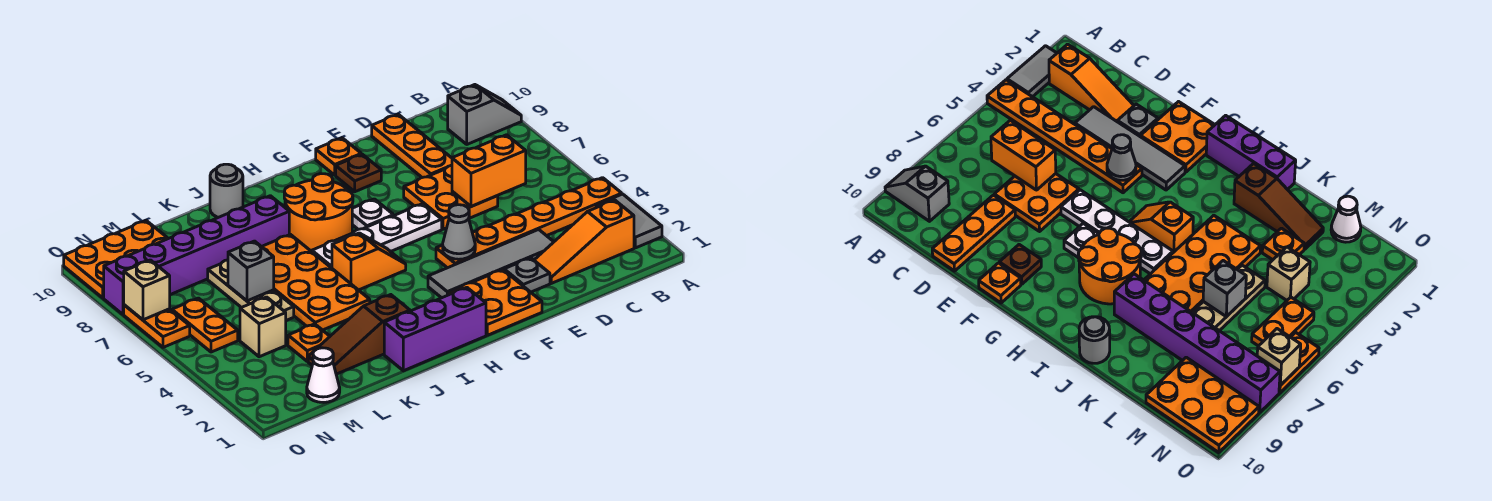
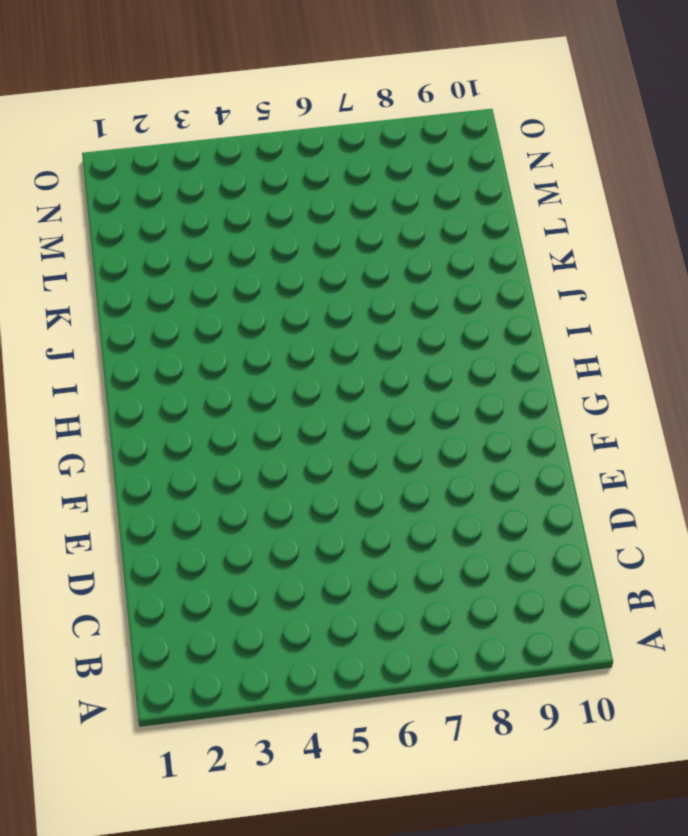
none -> grey tile A2:A3 level 1
none -> orange plate A4:F4 level 1
none -> grey slope A9:B9 level 1 top B
none -> orange slope B2:D2 level 1 top B

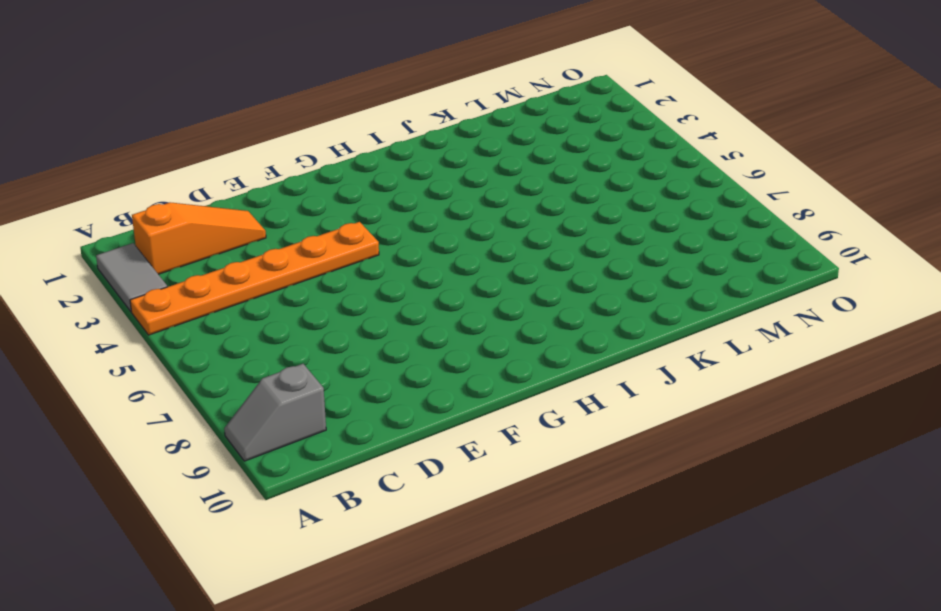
none -> grey tile D3:G3 level 1
none -> orange plate D6:E7 level 1
none -> orange plate D8:D10 level 1
none -> grey plate E2 level 1

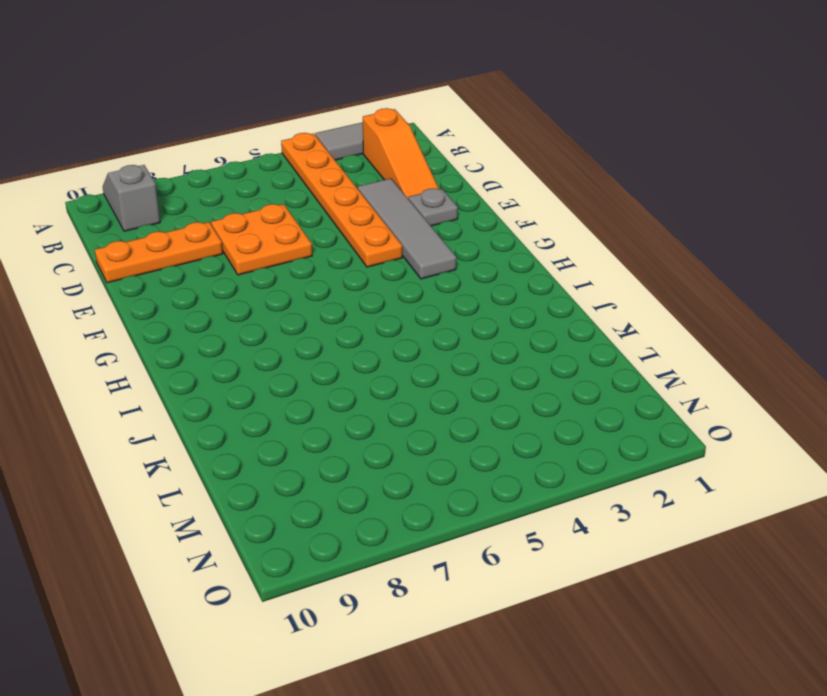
none -> orange plate F1:G2 level 1
none -> white plate F6:I6 level 1
none -> brown plate F9 level 1
none -> orange plate F10 level 1

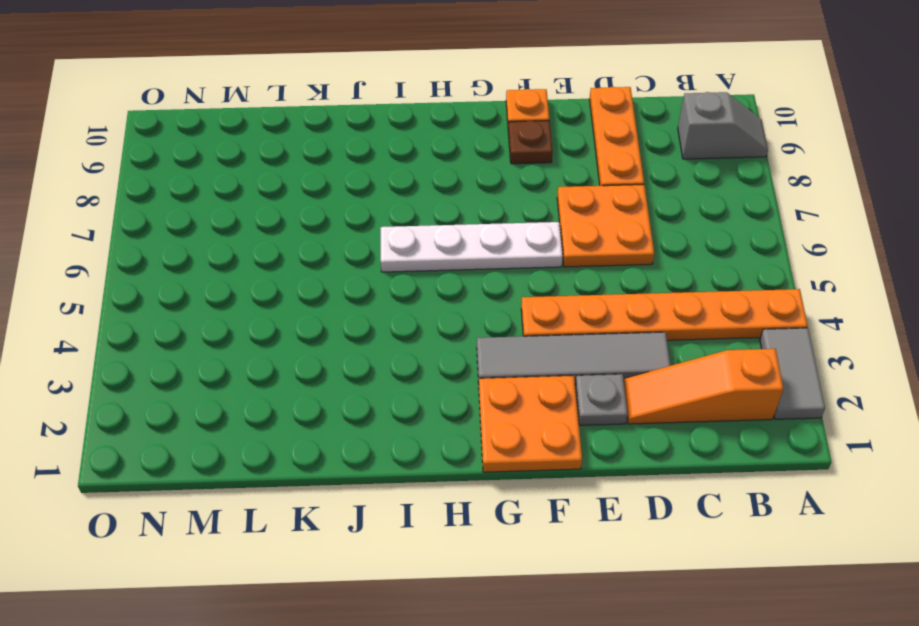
none -> white plate G7 level 1
none -> purple brick H1:J1 level 1
none -> orange slope H5:I5 level 1 top I
none -> orange round brick H7:I8 level 1

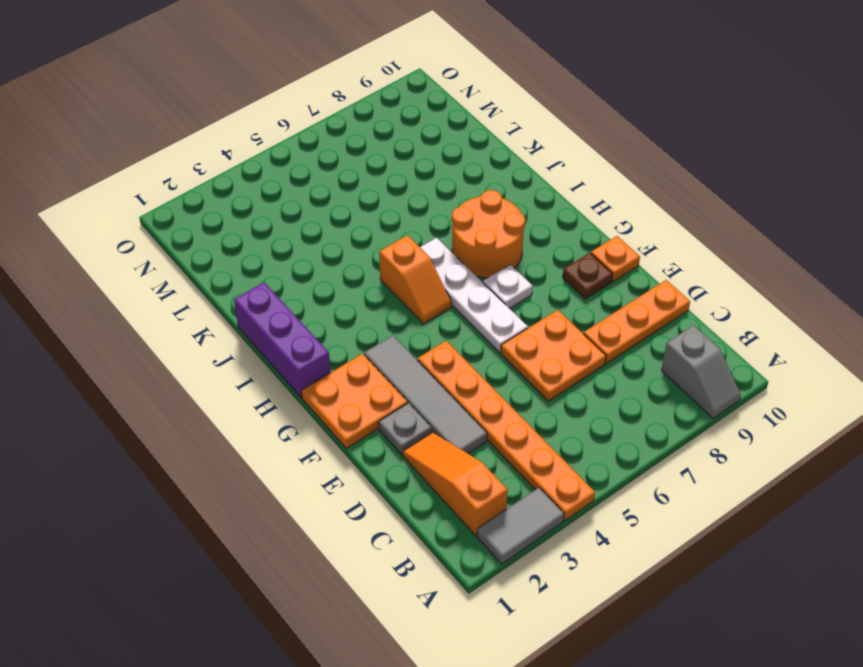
none -> brown slope J2:L2 level 1 top J
none -> orange plate J4:K7 level 1
none -> purple brick J8:O8 level 1
none -> grey round brick J10 level 1

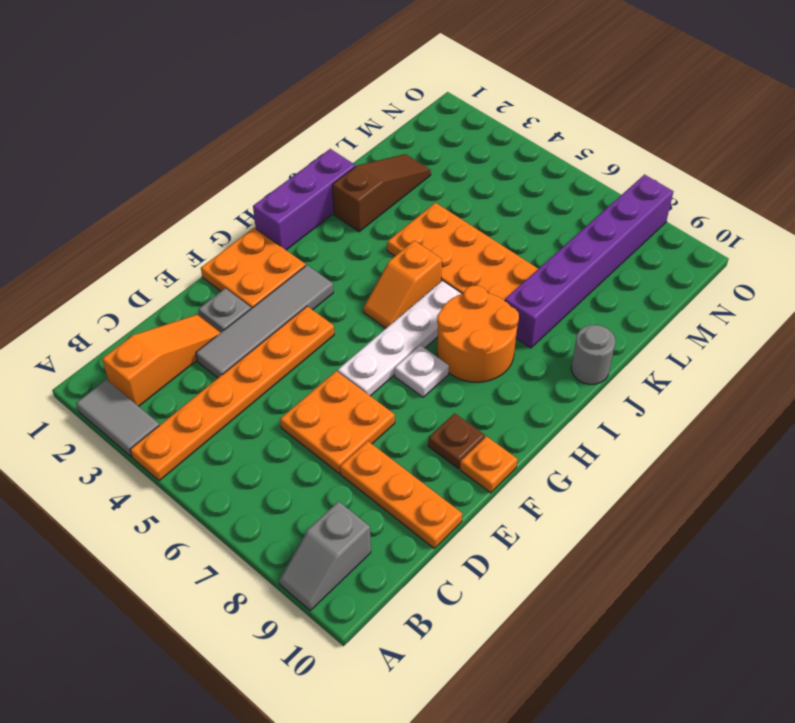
none -> orange plate L3 level 1
none -> tan plate L5:L7 level 1
none -> white cone M1 level 1
none -> tan brick M4 level 1

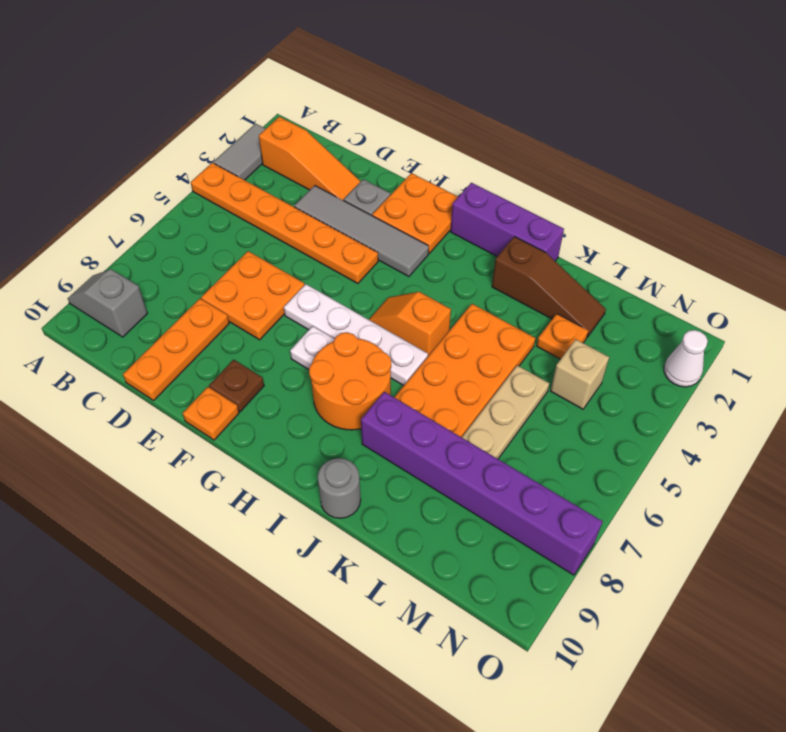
white cone O2 level 1 -> white cone M1 level 1
none -> orange plate M9:O10 level 1
none -> orange plate N5:N6 level 1
none -> orange plate O6:O7 level 1
none -> orange brick C6:D6 level 2

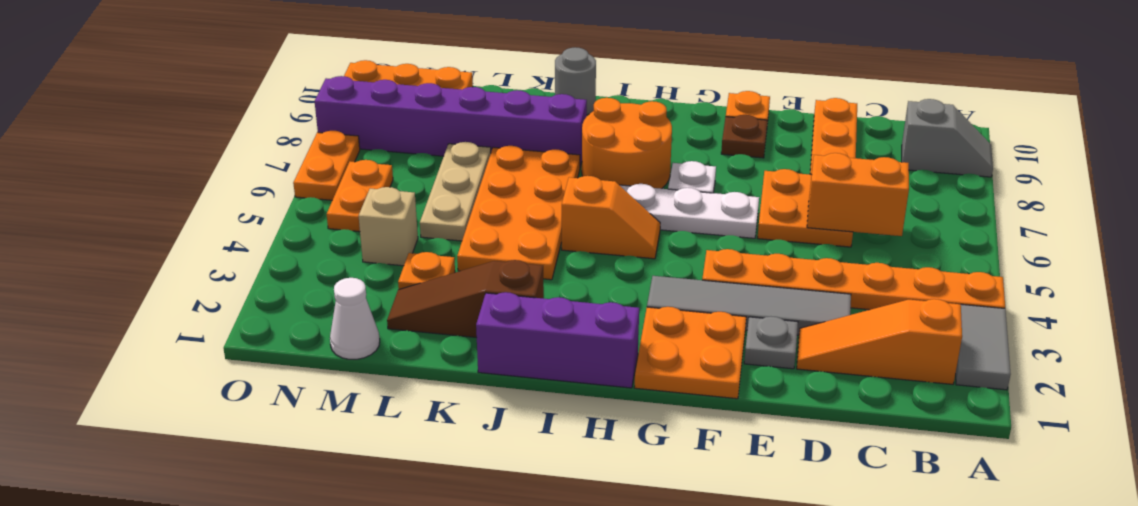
none -> grey cone F4 level 2
none -> grey brick L6 level 2
none -> tan brick O7 level 2

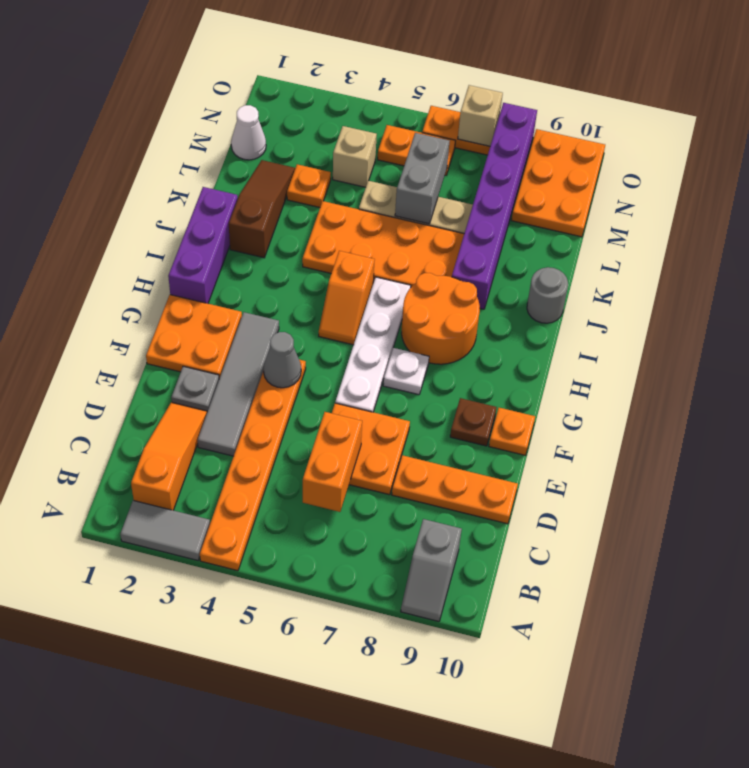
grey brick L6:M6 level 2 -> grey brick L6 level 2

